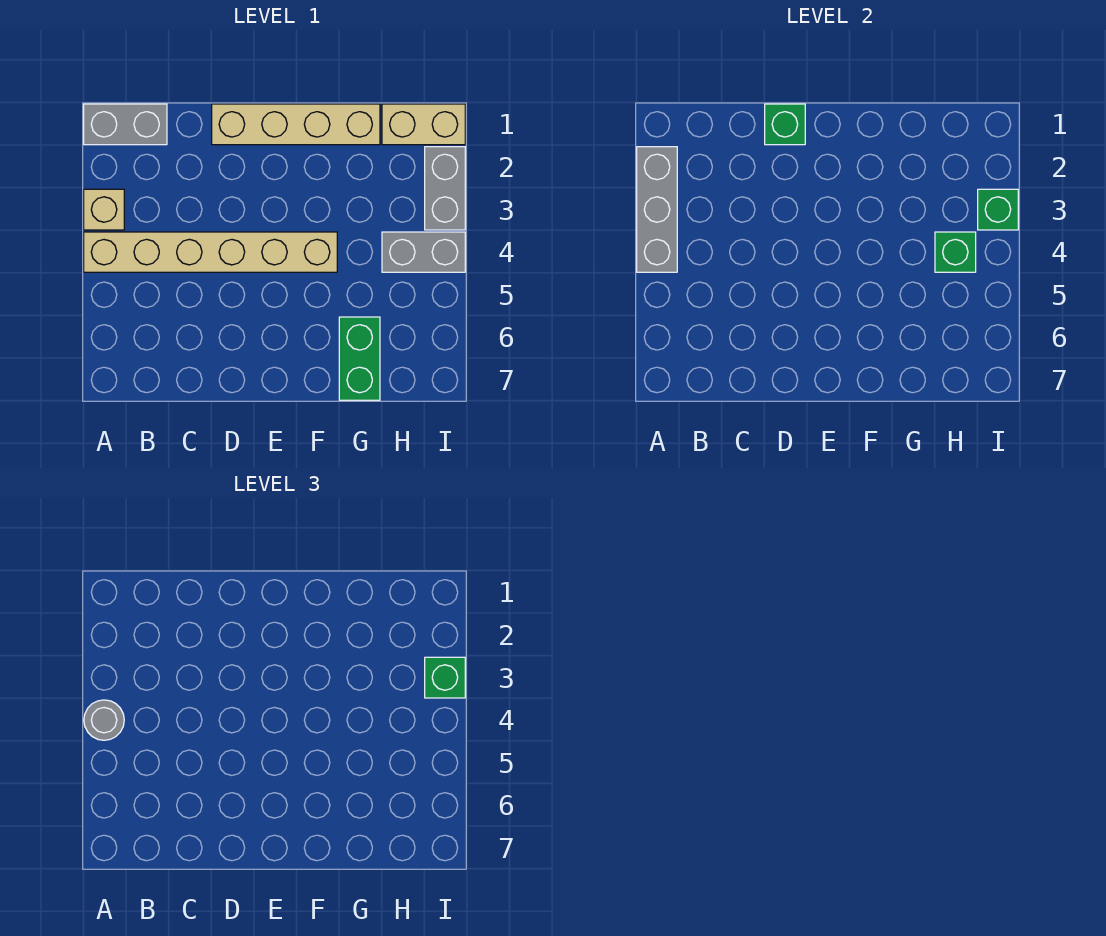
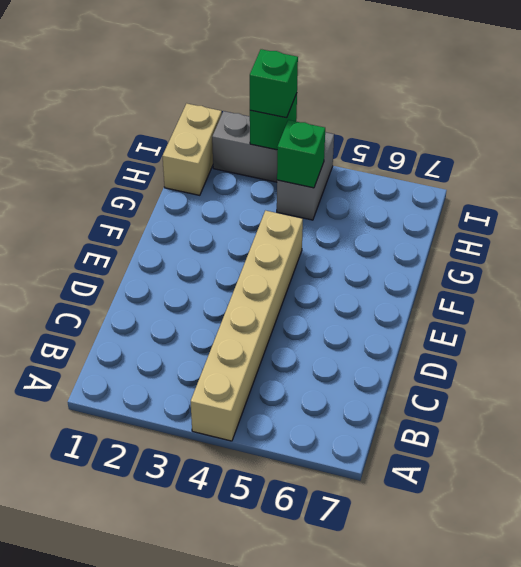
none -> grey brick A1:B1 level 1
none -> tan brick A3 level 1
none -> tan brick D1:G1 level 1

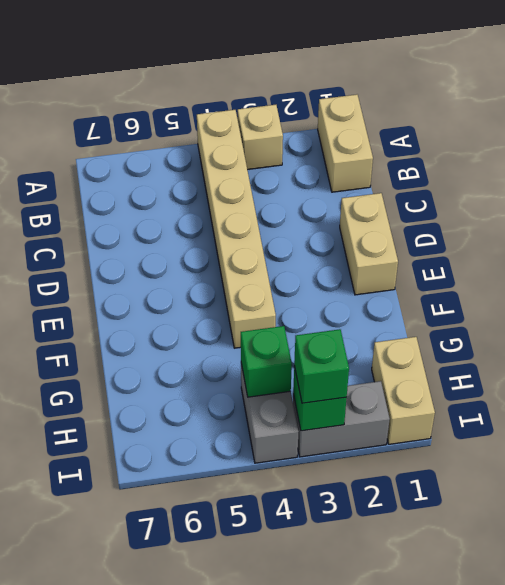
tan brick A1:B1 level 1 -> grey brick A1:B1 level 1
tan brick D1:E1 level 1 -> tan brick D1:G1 level 1
none -> green brick G6:G7 level 1
none -> grey brick A2:A4 level 2
none -> green brick D1 level 2

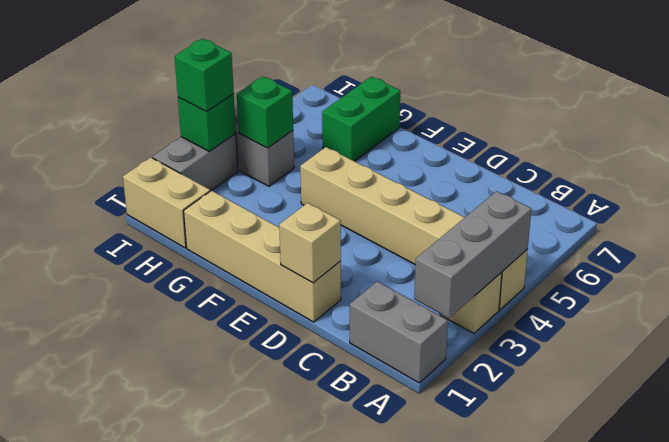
tan brick D1 level 2 -> green brick D1 level 2
none -> grey round brick A4 level 3

